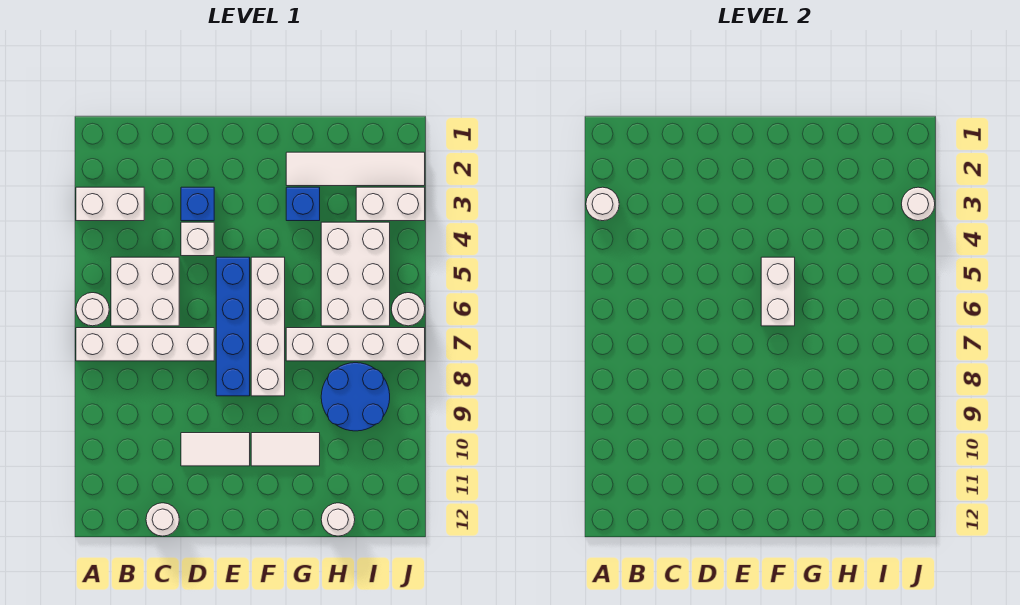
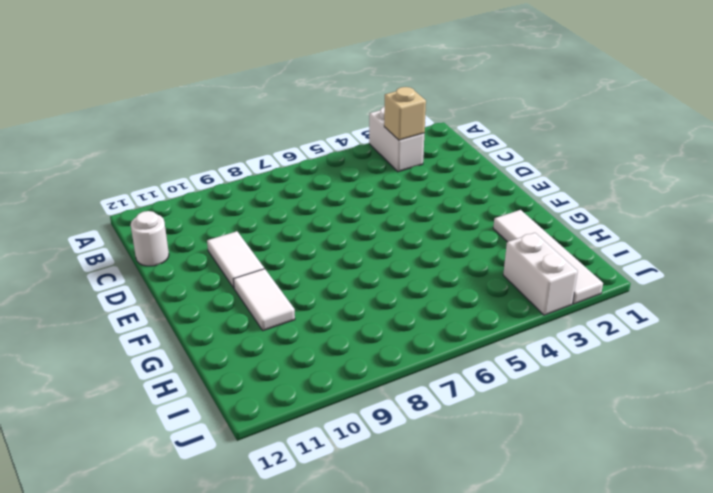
tan brick B3 level 2 -> none
none -> white round brick A6 level 1
none -> white brick A7:D7 level 1
none -> white brick B5:C6 level 1

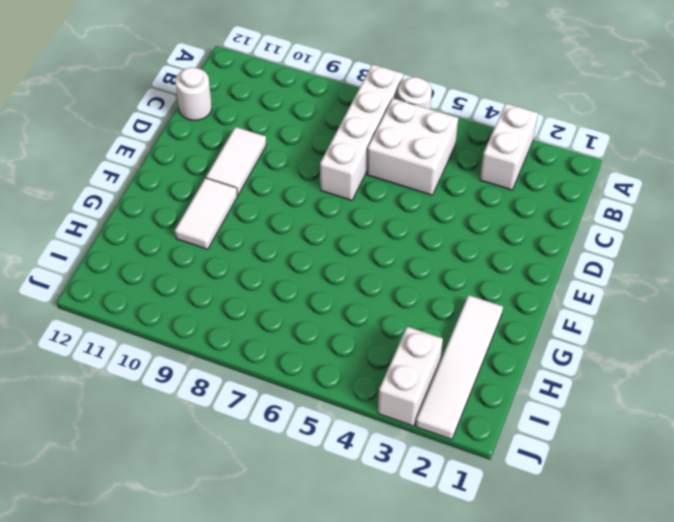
none -> blue brick D3 level 1
none -> white brick D4 level 1
none -> blue brick E5:E8 level 1

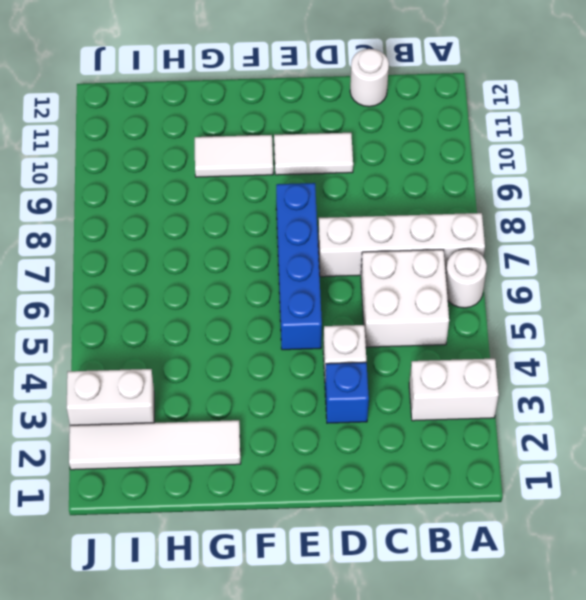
none -> white brick F5:F8 level 1
none -> blue brick G3 level 1
none -> white brick G7:J7 level 1

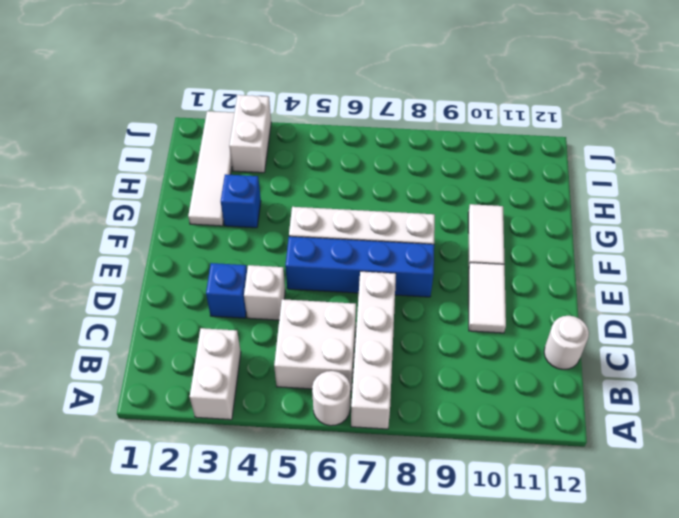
none -> white brick G7:J7 level 1
none -> white brick H4:I6 level 1
none -> blue round brick H8:I9 level 1

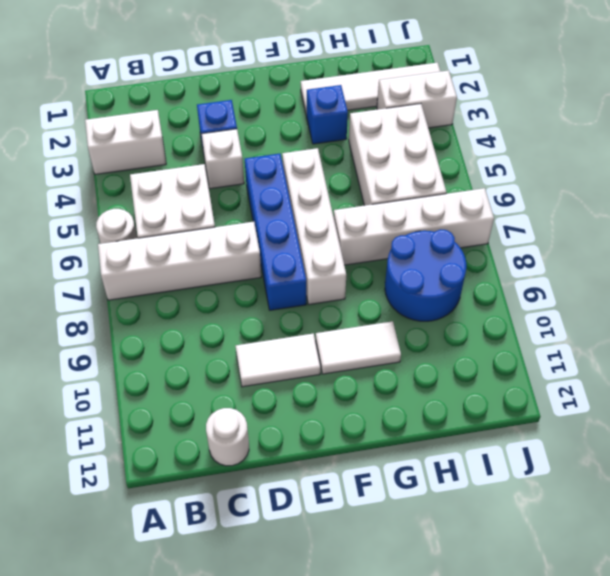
none -> white round brick H12 level 1
none -> white round brick J6 level 1
none -> white round brick A3 level 2

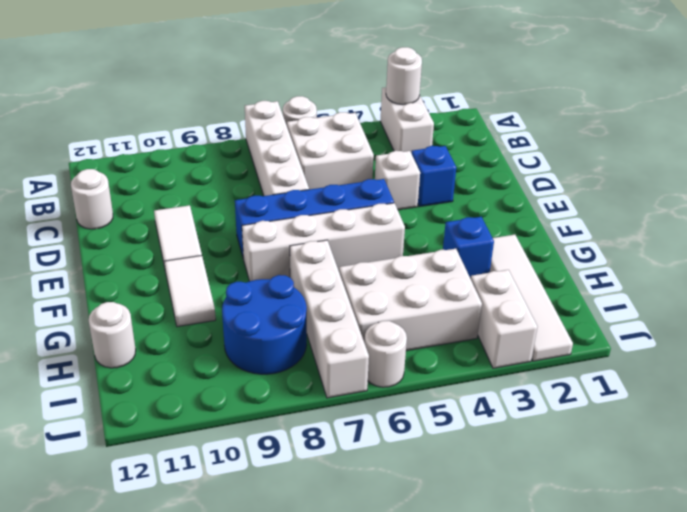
none -> white brick F5:F6 level 2
none -> white round brick J3 level 2

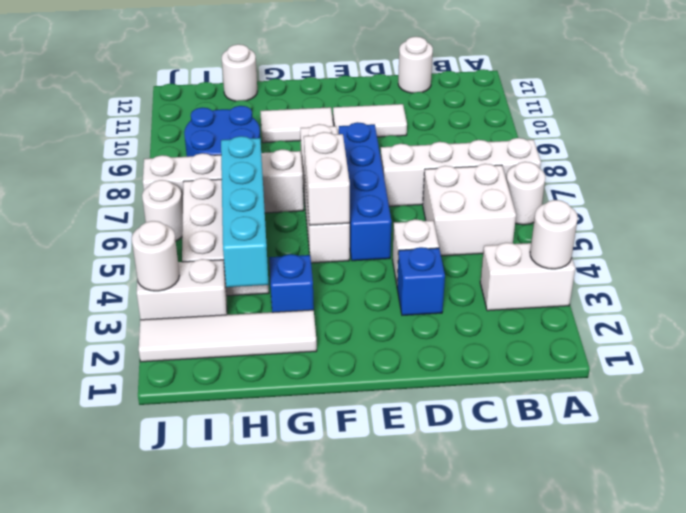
cyan brick H3:H6 level 2 -> none

